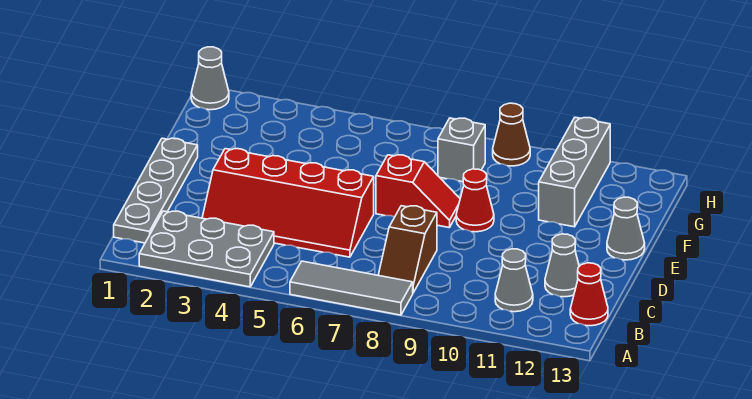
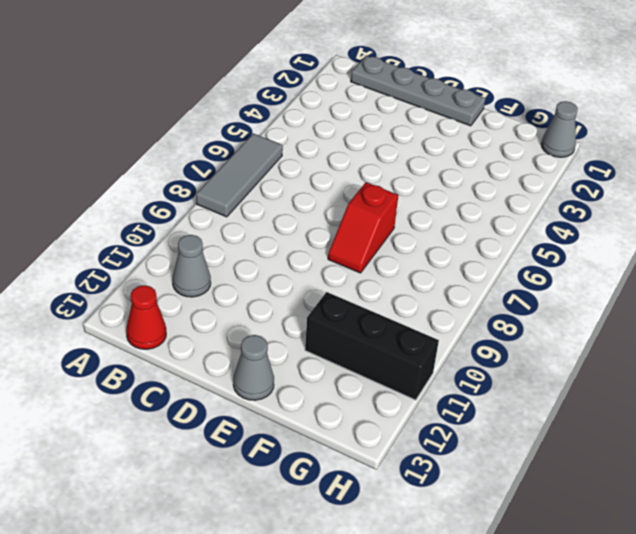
black brick F11:H11 level 1 -> grey brick F11:H11 level 1
none -> grey plate A2:B4 level 1
none -> brown slope B8:C8 level 1 top C
none -> red slope C3:D6 level 1 top D

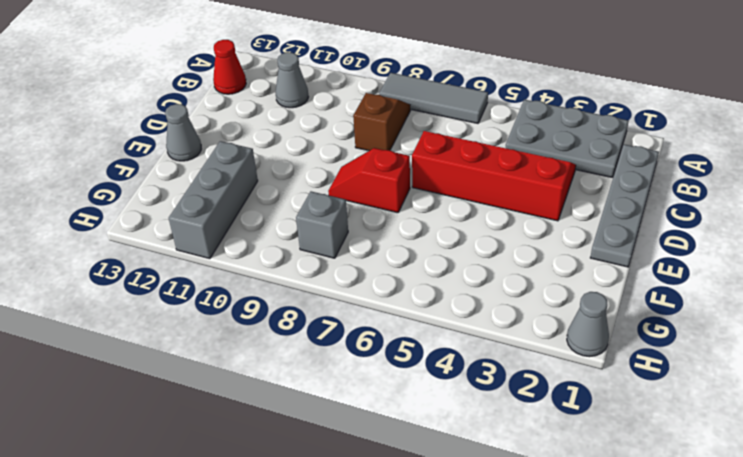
none -> grey cone C12 level 1
none -> red cone E9 level 1
none -> brown cone H9 level 1

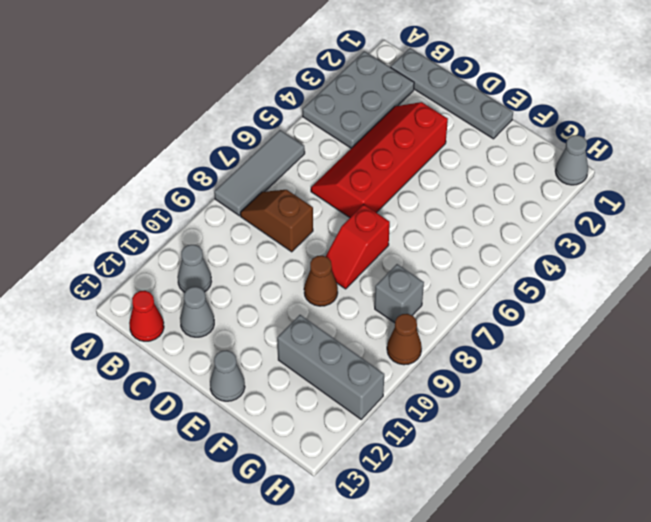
brown cone E9 level 1 -> red cone E9 level 1

